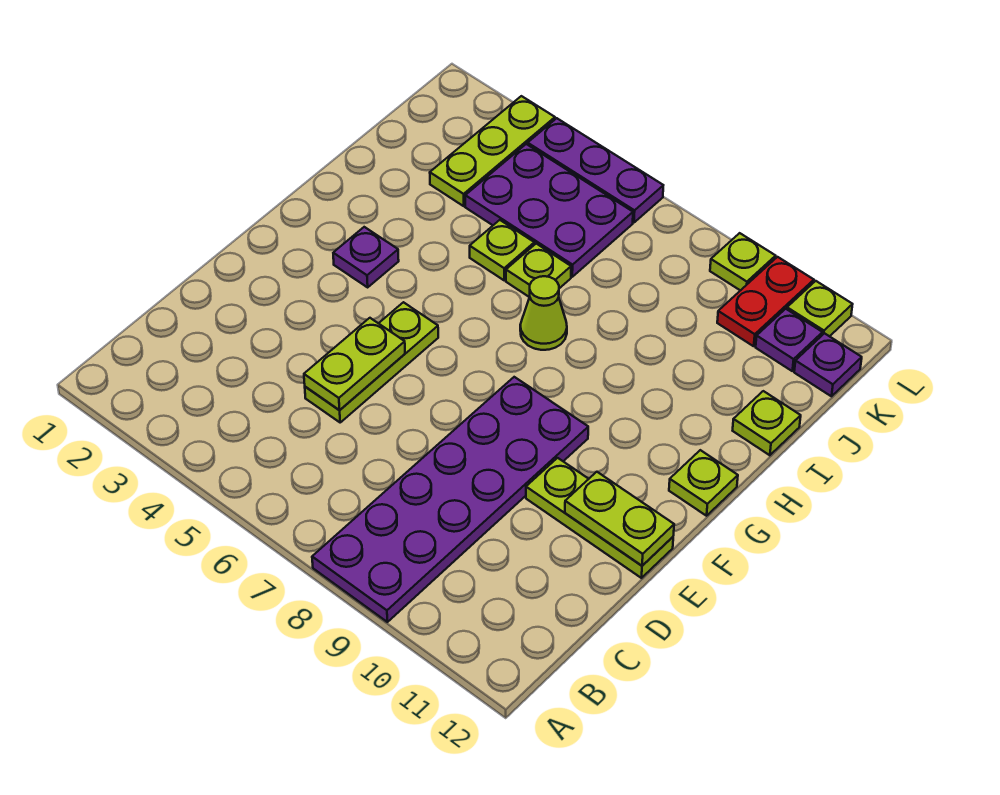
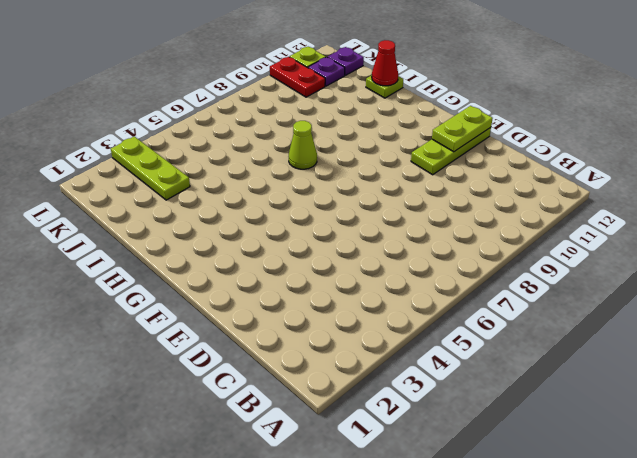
red cone I12 level 2 -> none
none -> purple plate A8:F9 level 1
none -> lime plate D5:F5 level 1
none -> purple plate G3 level 1

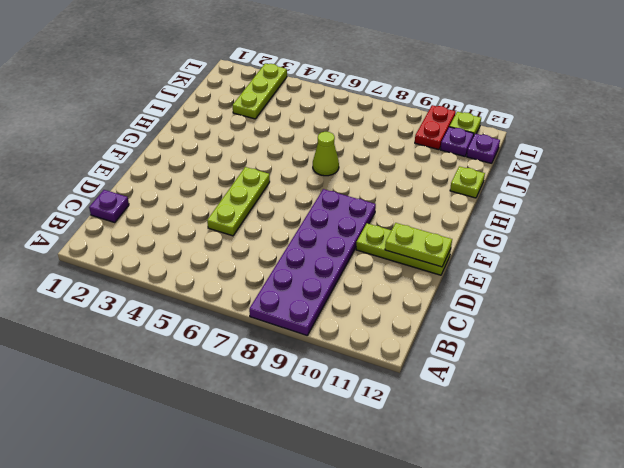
purple plate C1 level 1 -> purple plate G3 level 1
none -> lime plate G12 level 1
none -> lime plate I5 level 1
none -> lime plate I6 level 1

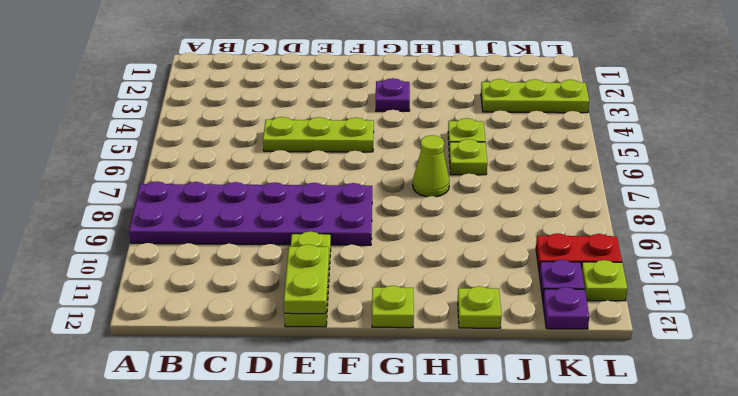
none -> purple plate J4:K6 level 1
none -> purple plate L4:L6 level 1
none -> lime plate L9 level 1

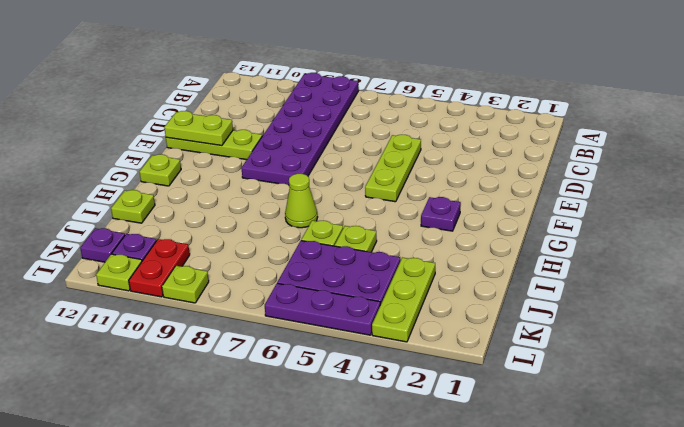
none -> lime plate D5:E5 level 2

